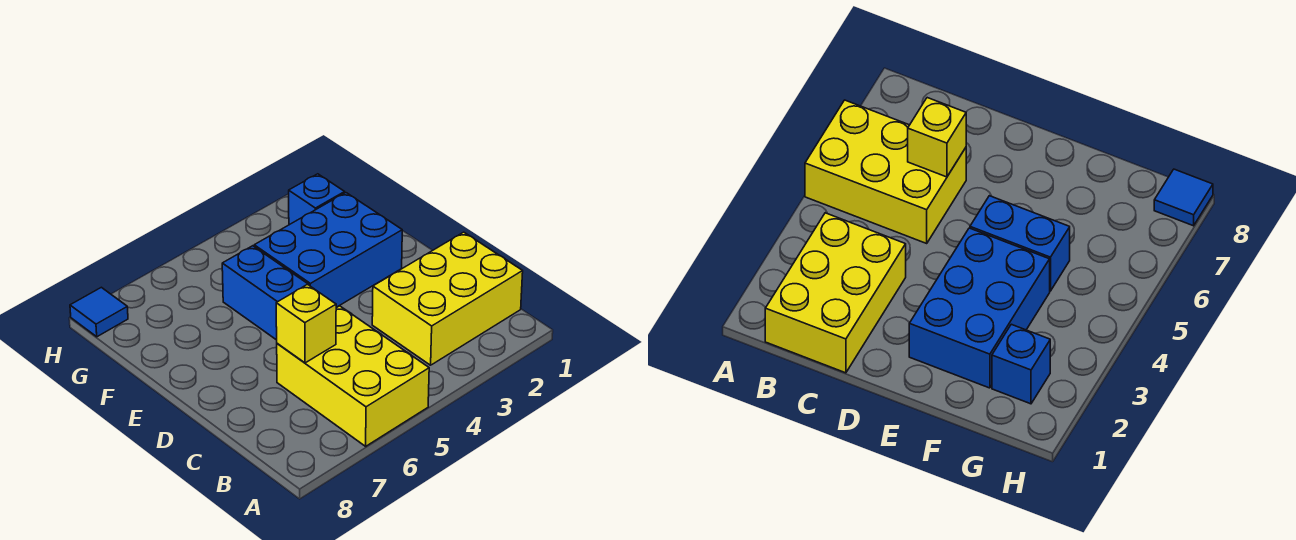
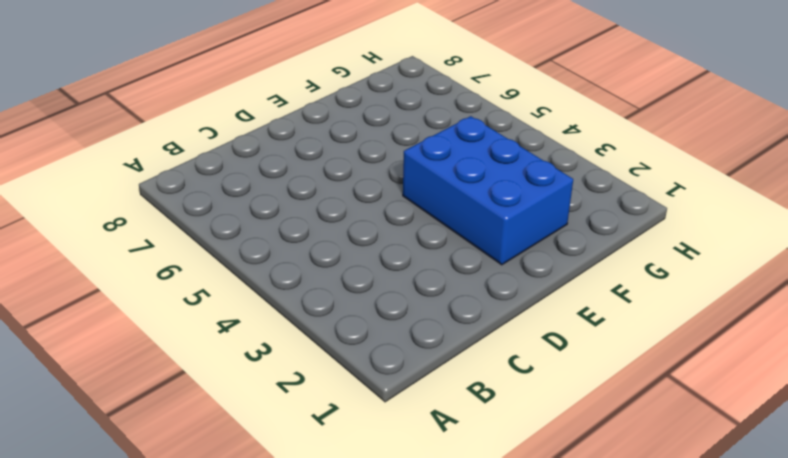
none -> yellow brick A5:C6 level 1
none -> yellow brick B1:C3 level 1

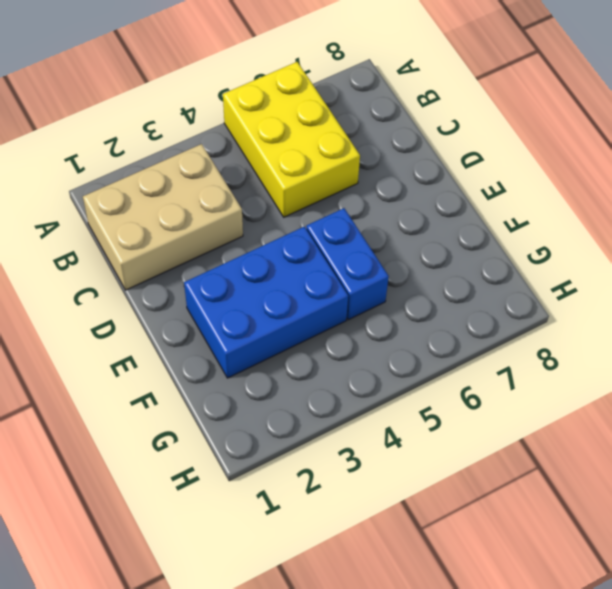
tan brick B1:C3 level 1 -> yellow brick B1:C3 level 1
none -> blue brick G2 level 1
none -> blue tile H8 level 1

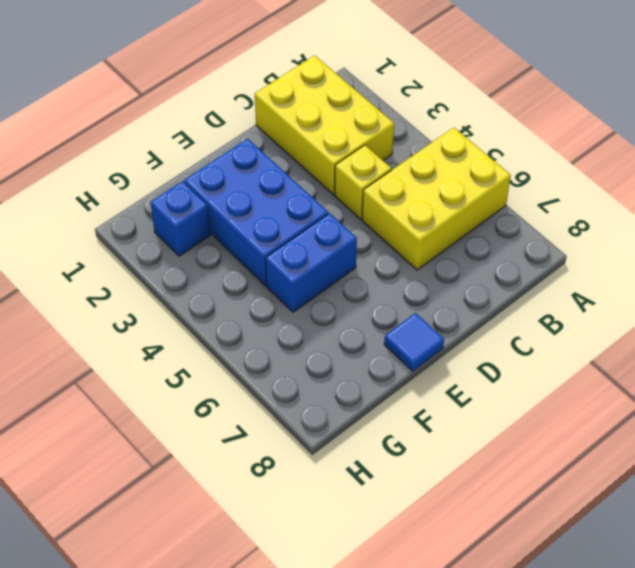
yellow brick C4 level 1 -> yellow brick C6 level 2
blue tile E8 level 1 -> blue tile H8 level 1

